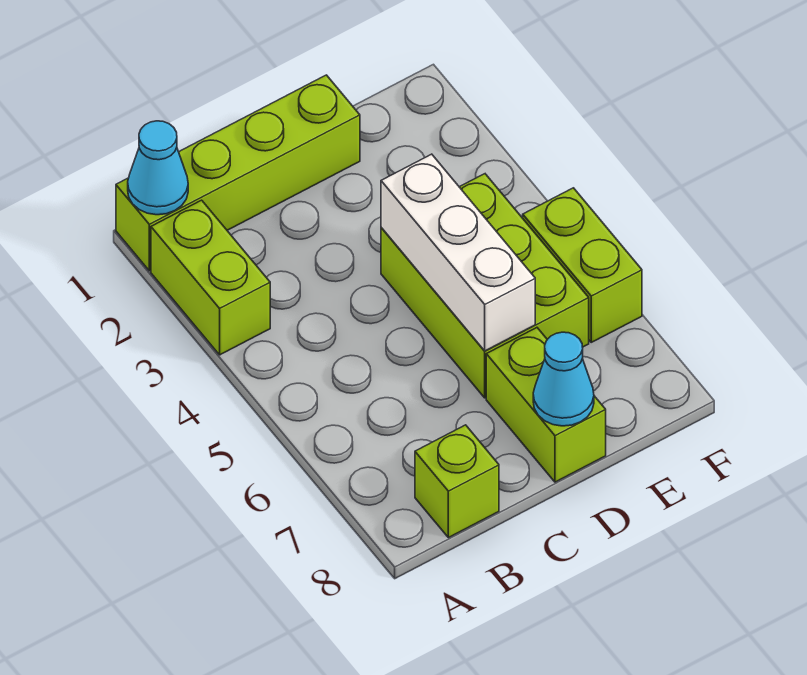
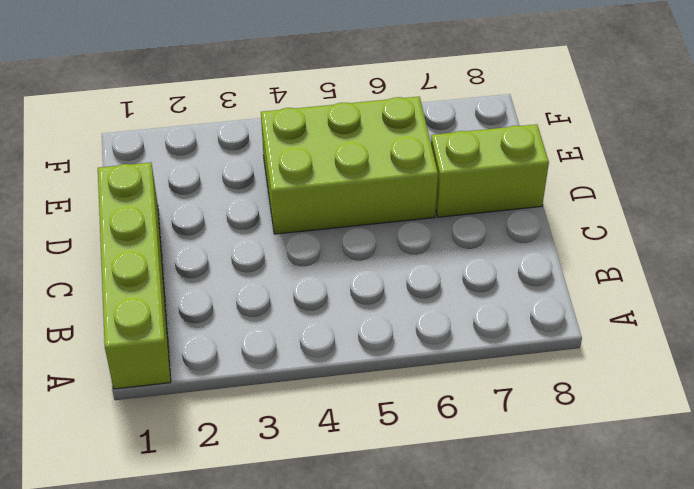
none -> lime brick A2:A3 level 1
none -> lime brick B8 level 1

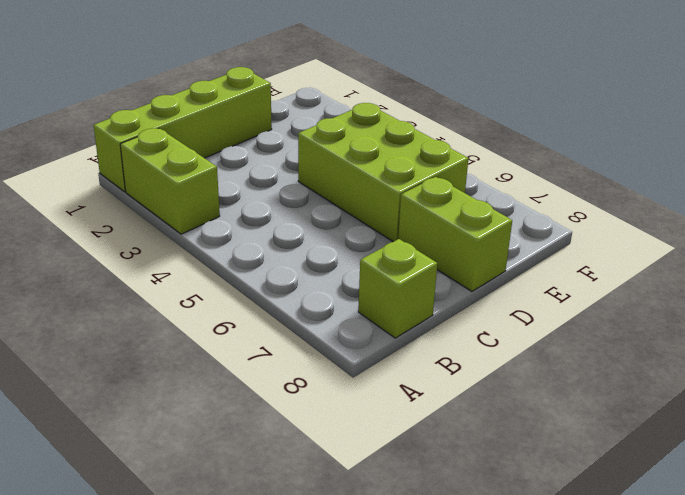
none -> lime brick F5:F6 level 1
none -> cyan cone A1 level 2

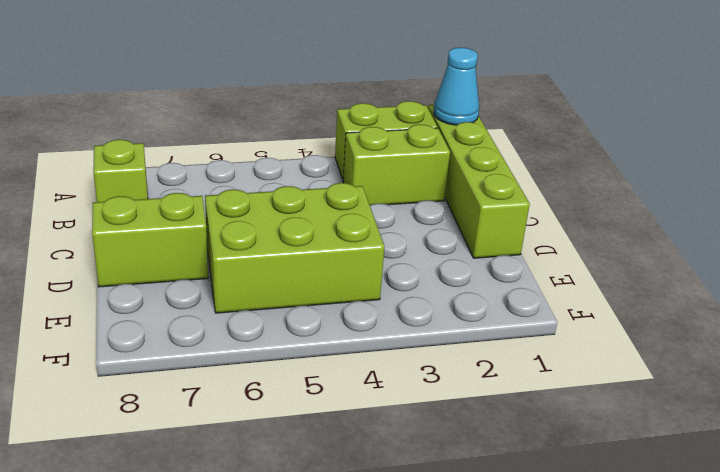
lime brick B2:B3 level 1 -> lime brick F5:F6 level 1
none -> white brick D4:D6 level 2
none -> cyan cone D8 level 2

